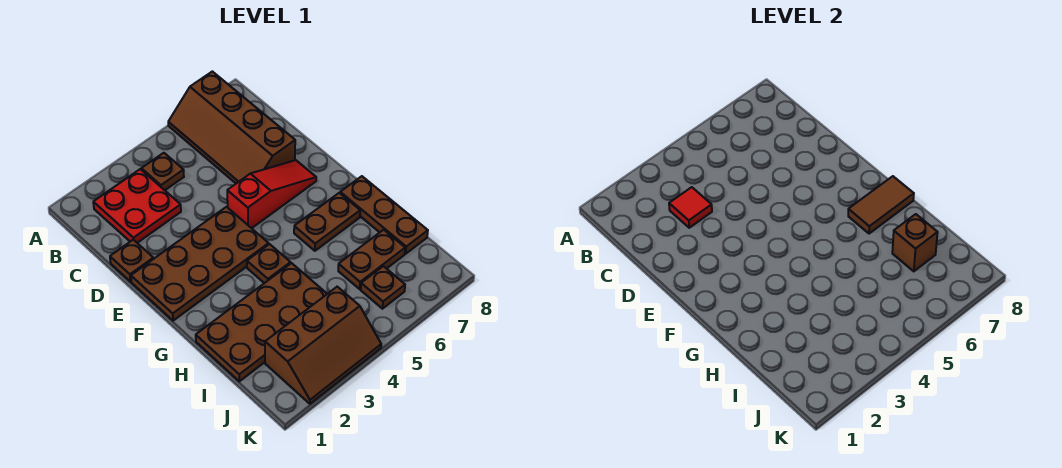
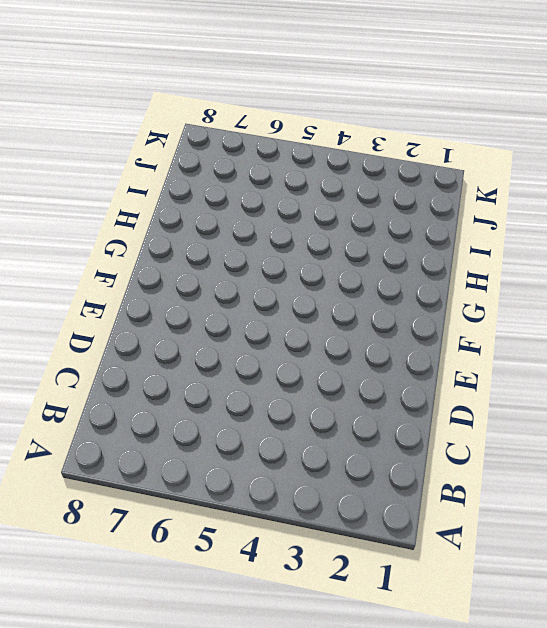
none -> brown slope A6:D7 level 1 top 7
none -> red plate B2:C3 level 1
none -> brown plate B4 level 1

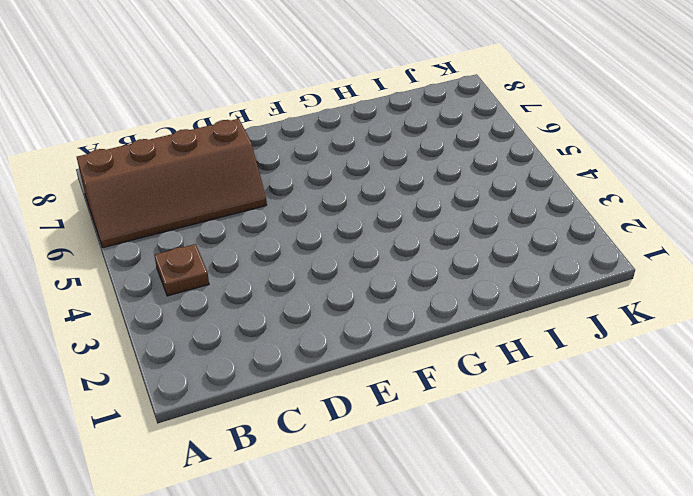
none -> red plate B2:C3 level 1
none -> brown plate D1 level 1
none -> brown plate E1:F4 level 1

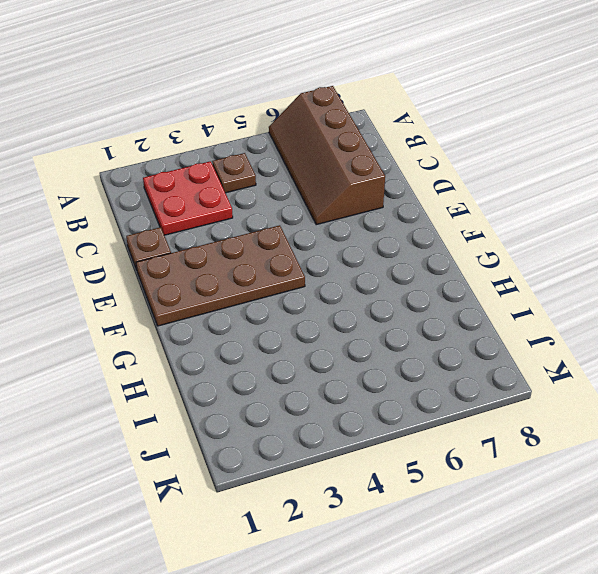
none -> red slope E5:E7 level 1 top 5
none -> brown plate G4 level 1
none -> brown plate G6:G7 level 1

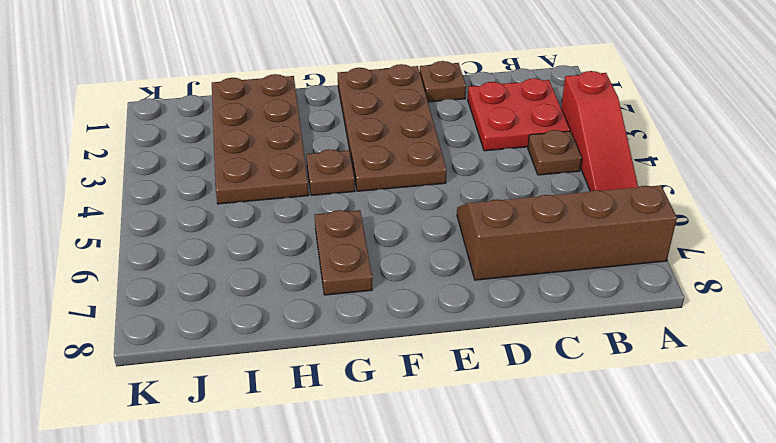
red slope A3:A5 level 1 top 3 -> red slope E5:E7 level 1 top 5
none -> brown plate G8:I8 level 1
none -> brown plate I6:I7 level 1
none -> brown slope J2:K4 level 1 top J

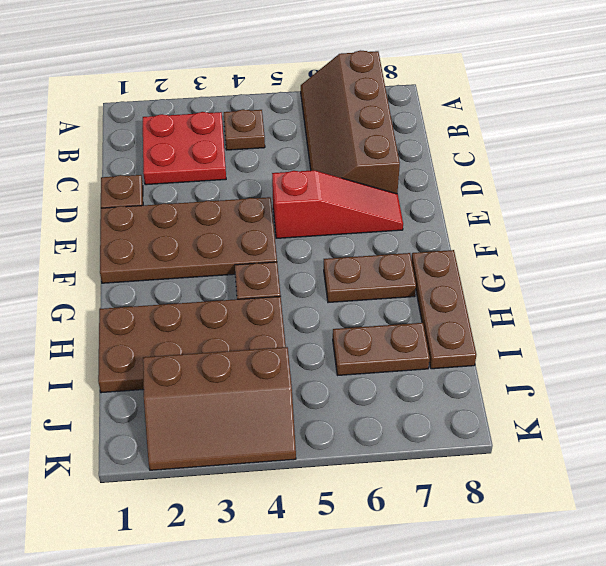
none -> brown plate J6 level 1
none -> red tile C3 level 2
none -> brown tile G7:G8 level 2

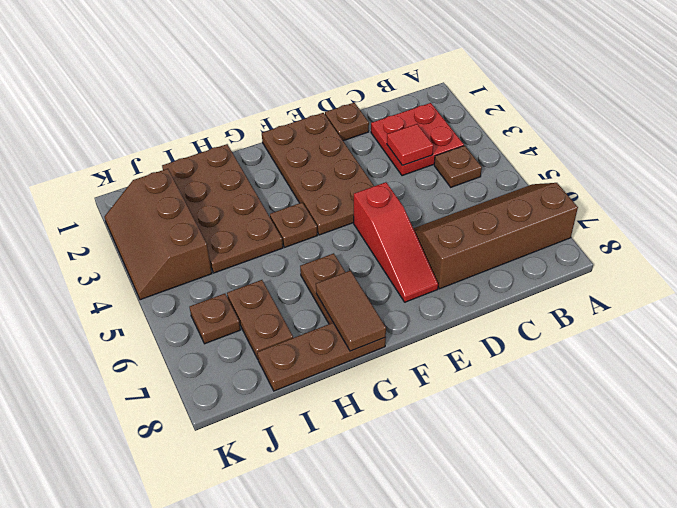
none -> brown brick I7 level 2

